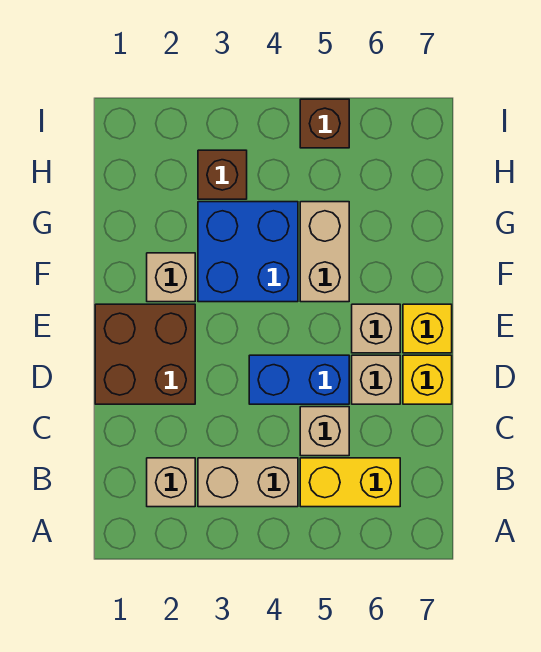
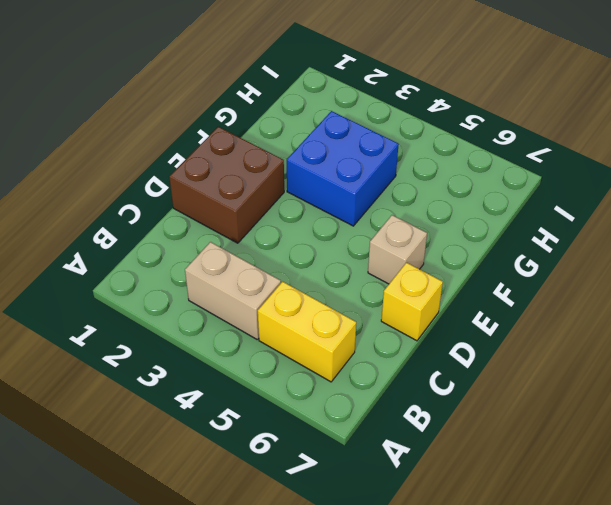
none -> tan brick B2 level 1
none -> tan brick C5 level 1
none -> blue brick D4:D5 level 1

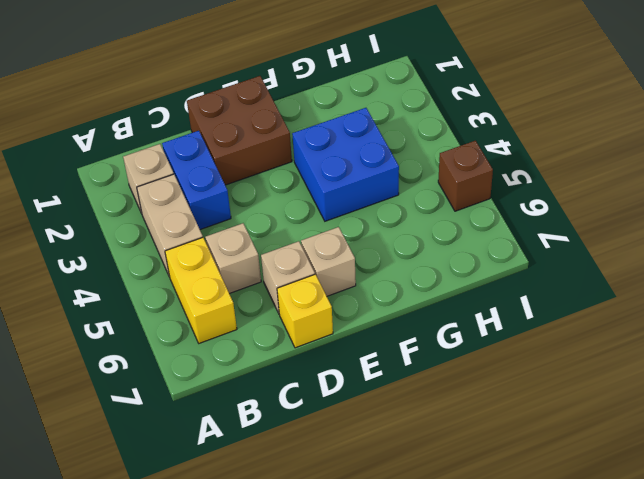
blue brick C2:C3 level 1 -> blue brick D4:D5 level 1
none -> yellow brick E7 level 1
none -> tan brick F2 level 1
none -> tan brick F5:G5 level 1

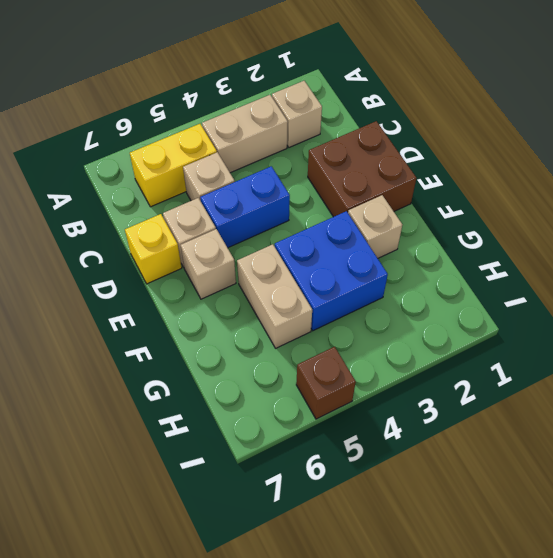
none -> yellow brick E7 level 1
none -> brown brick H3 level 1

